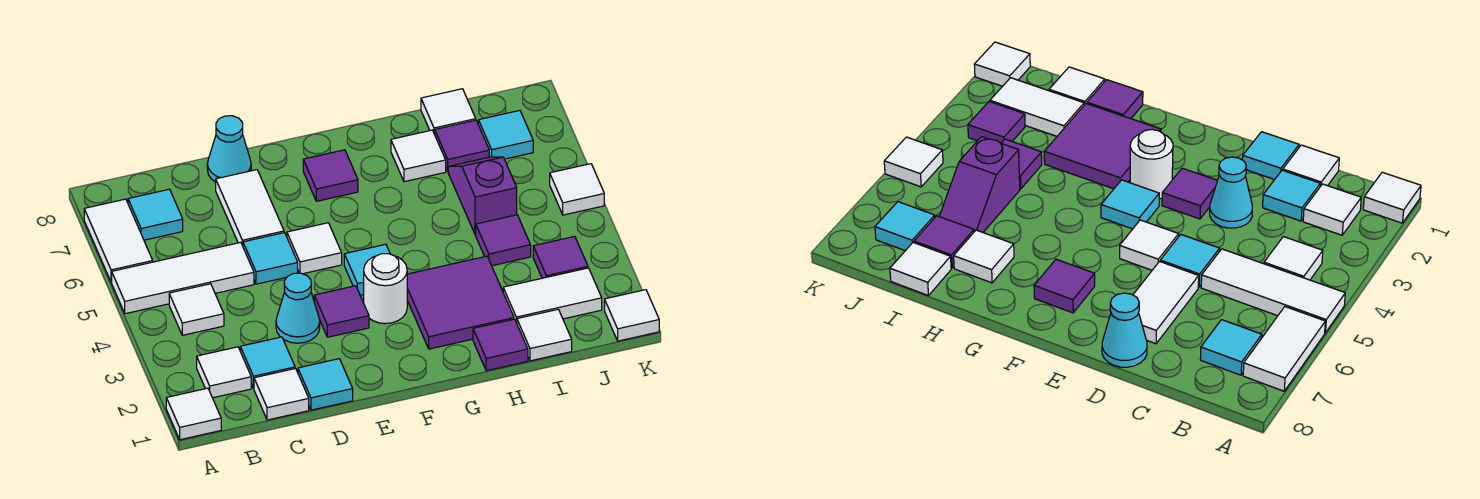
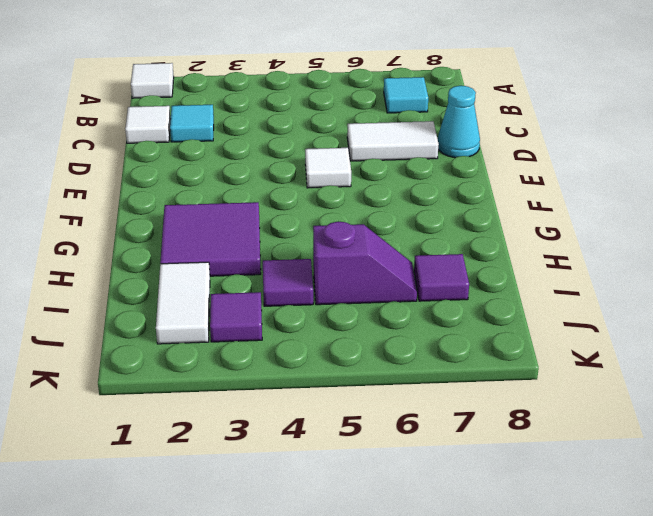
none -> white tile A5:C5 level 1
none -> white tile A6:A7 level 1
none -> white tile B2 level 1
none -> white tile B4 level 1

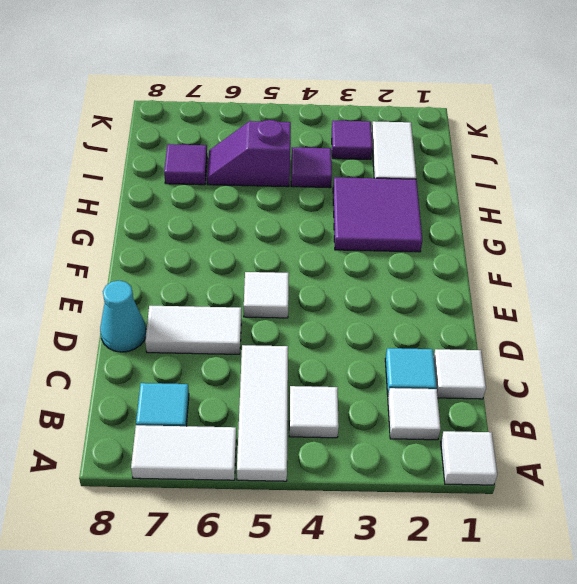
none -> cyan tile D1 level 1
none -> cyan cone D3 level 1
none -> cyan tile D5 level 1
none -> purple tile E3 level 1

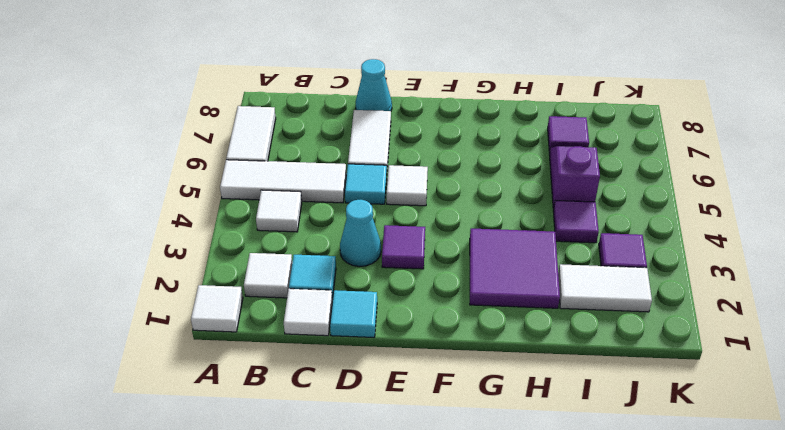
none -> cyan tile B7 level 1
none -> white round brick F3 level 1
none -> cyan tile F4 level 1
none -> purple tile F7 level 1

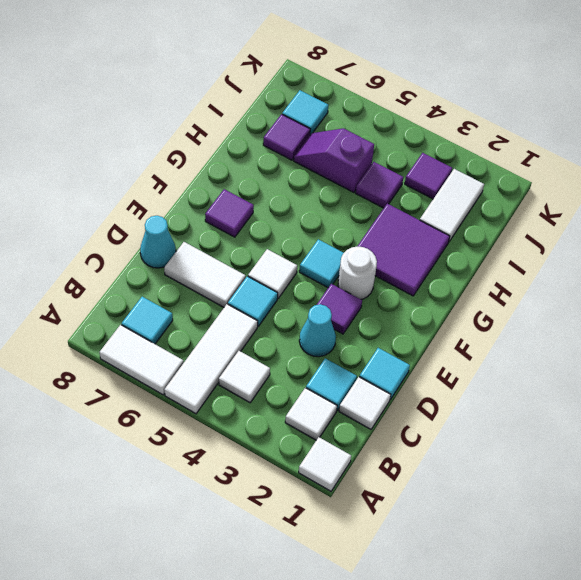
none -> purple tile H1 level 1
none -> white tile H7 level 1
none -> white tile I1 level 1
none -> white tile I8 level 1

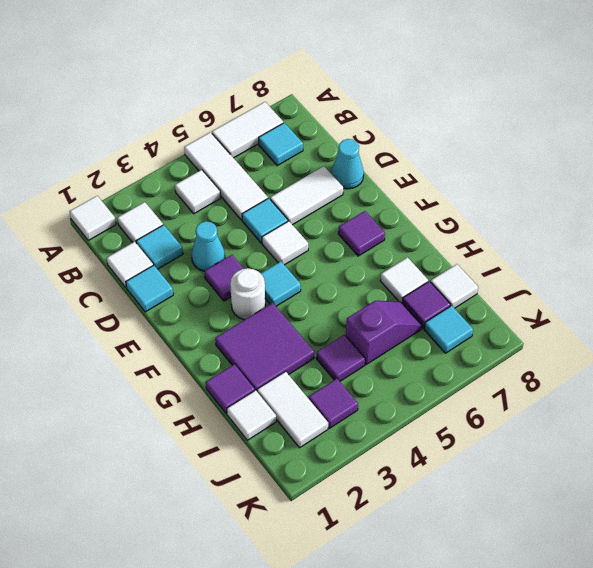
none -> white tile K1 level 1
none -> white tile K5 level 1

